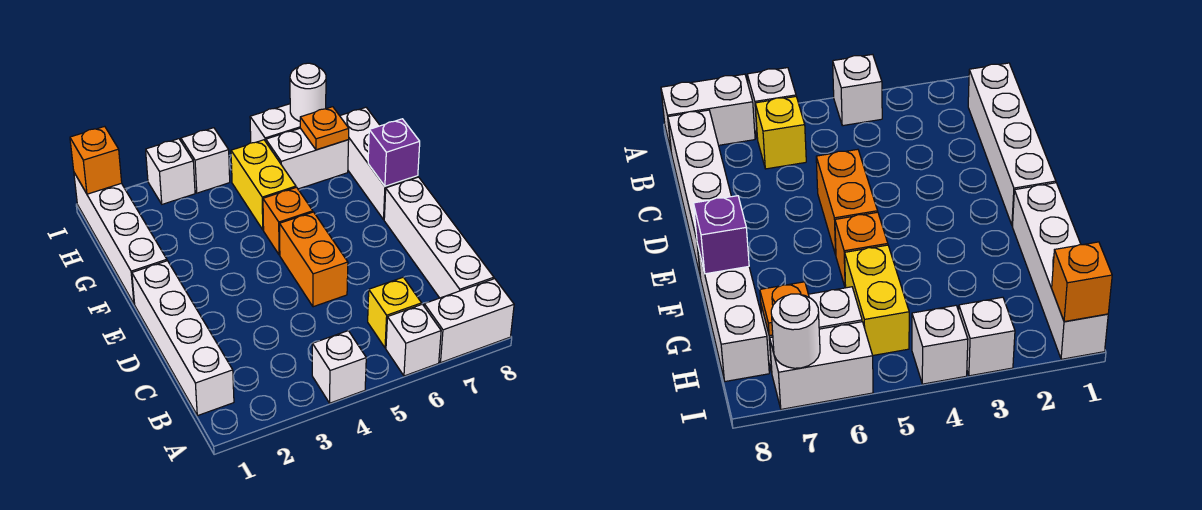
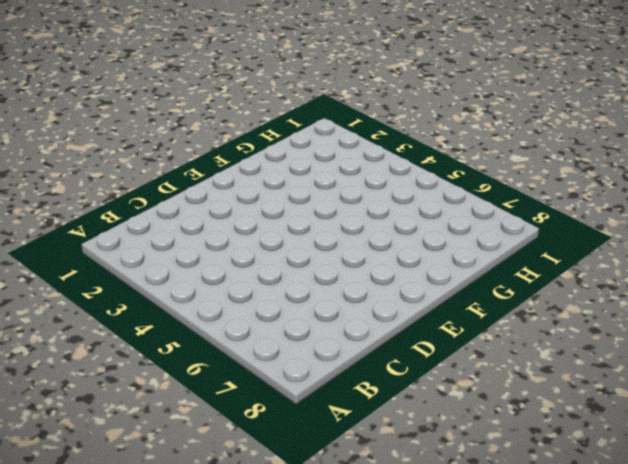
none -> white brick A4 level 1
none -> white brick A6 level 1
none -> white brick A7:A8 level 1

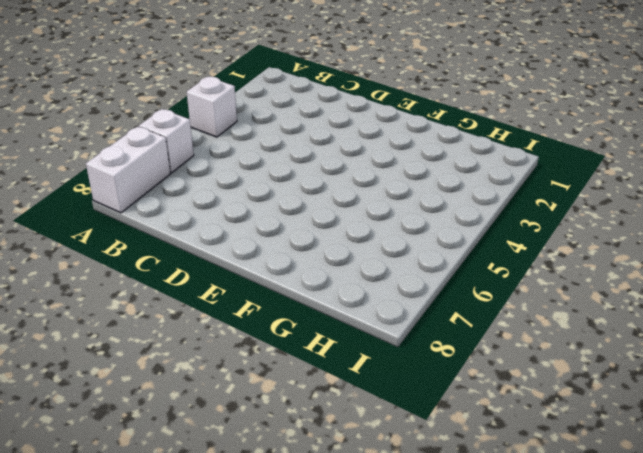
none -> white brick B1:E1 level 1
none -> yellow brick B6 level 1
none -> white brick B8:E8 level 1

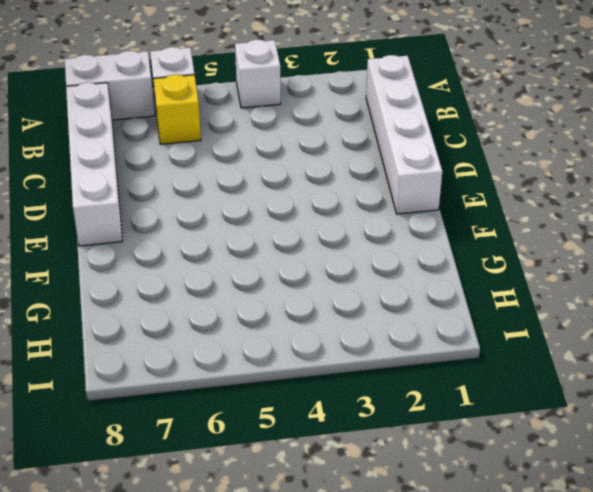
none -> orange brick D5:E5 level 1
none -> white brick F1:I1 level 1
none -> orange brick F5 level 1

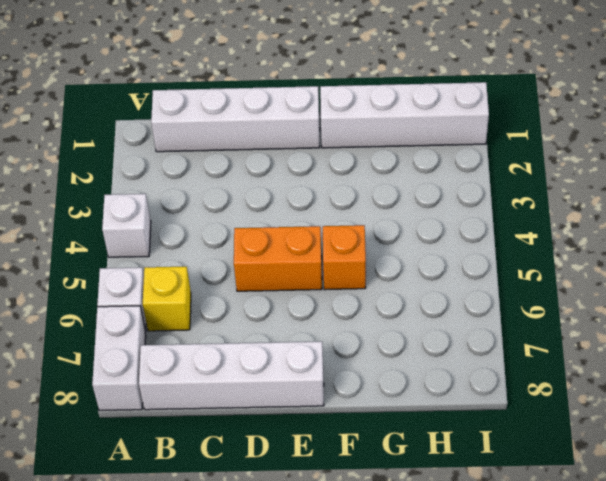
none -> white brick F8:H8 level 1
none -> yellow brick G5:H5 level 1
none -> white brick H6:H7 level 1

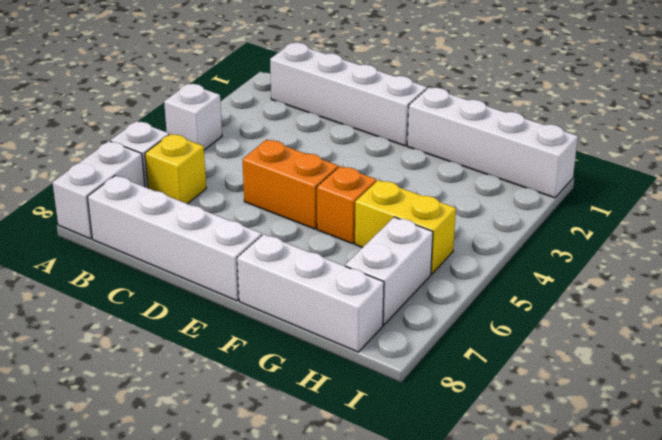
none -> white brick I3 level 1
none -> white brick I4 level 1
none -> white brick I6:I7 level 1

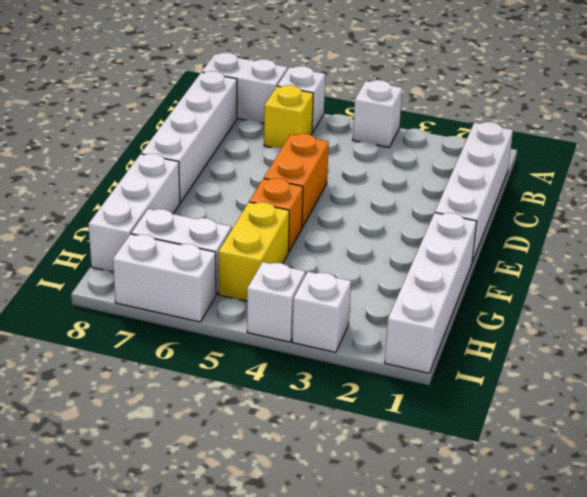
none -> purple brick F8 level 2
none -> orange plate H7 level 2
none -> orange brick I1 level 2

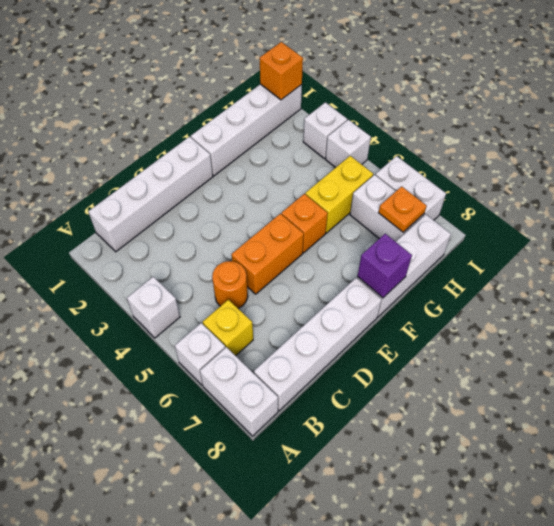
orange round brick C5 level 1 -> none
none -> white round brick I7 level 2

